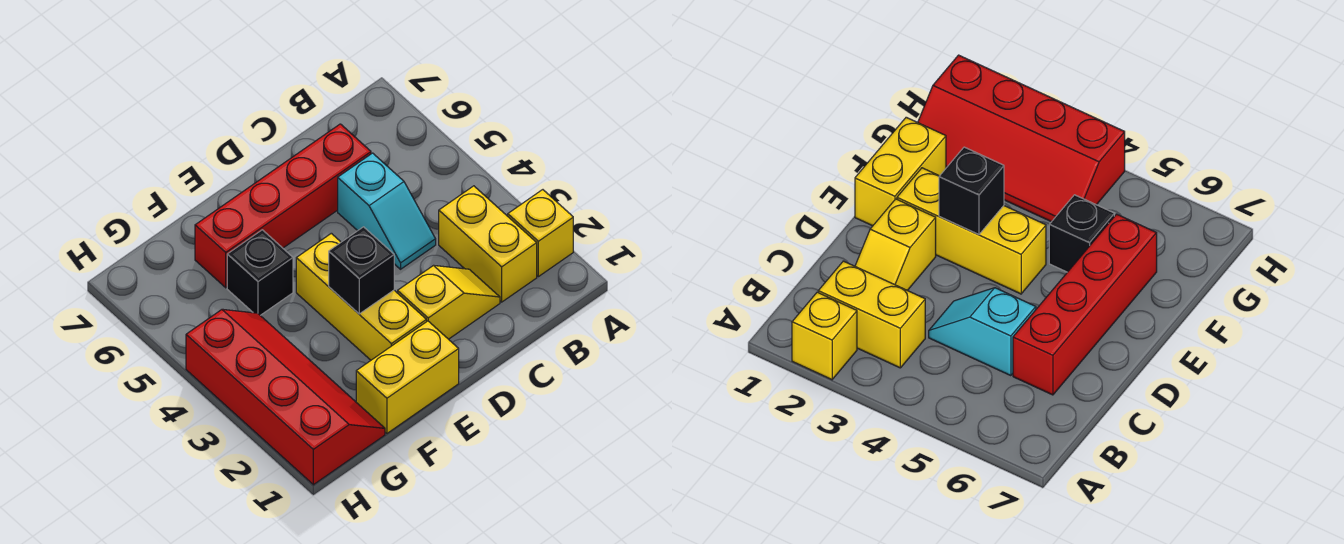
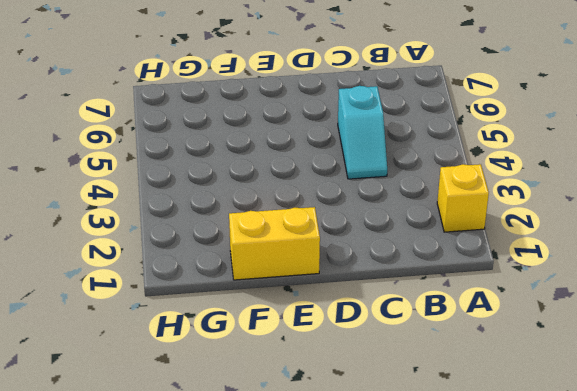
none -> yellow brick B2:B3 level 1
none -> yellow slope C2:D2 level 1 top D

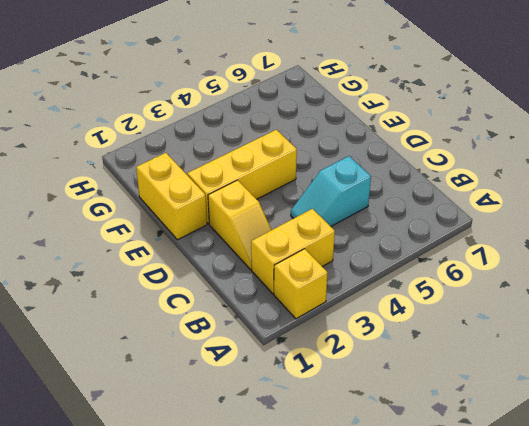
none -> red brick C6:F6 level 1
none -> black brick F5 level 1

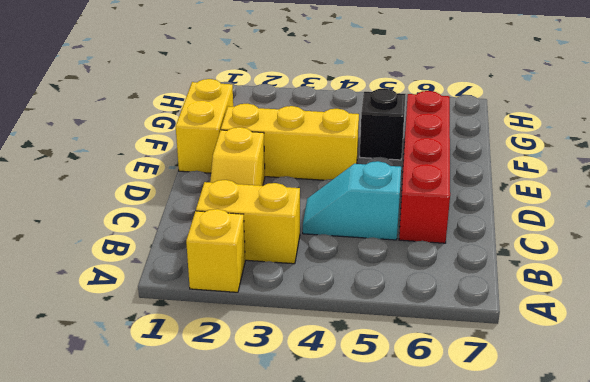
none -> red slope G1:H4 level 1 top H
none -> black brick E3 level 2

